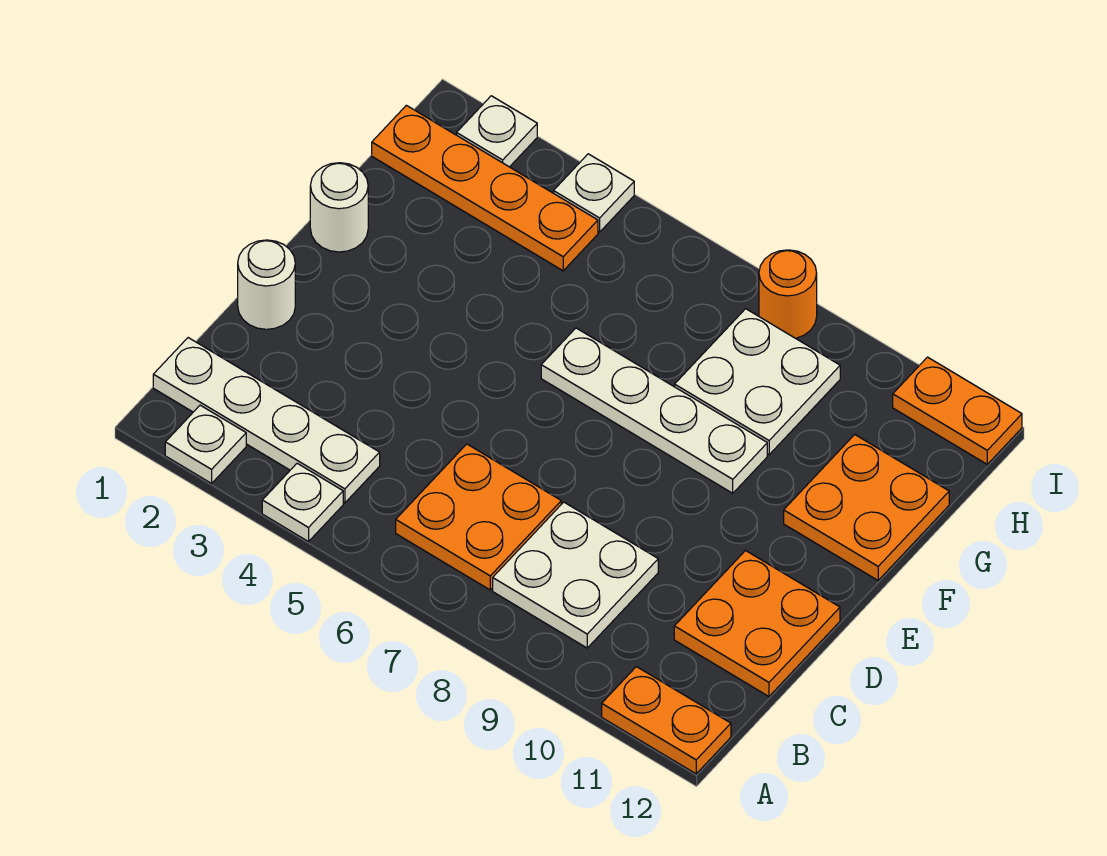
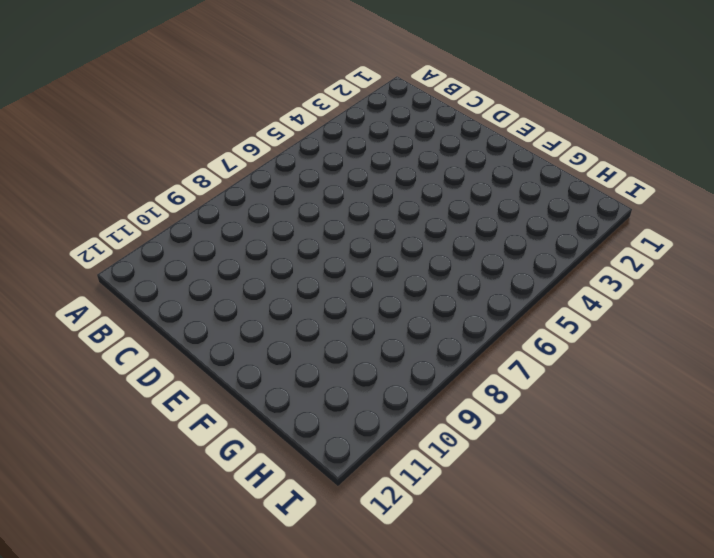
none -> white plate A2 level 1
none -> white plate A4 level 1
none -> orange plate A11:A12 level 1

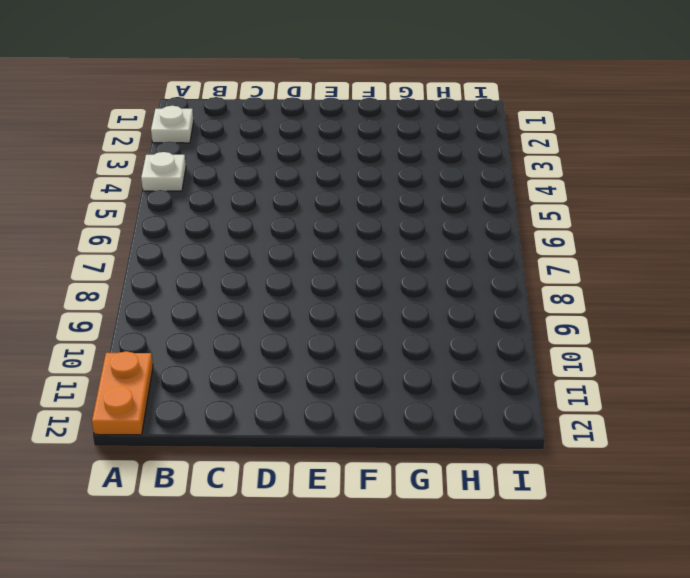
none -> white plate B1:B4 level 1
none -> orange plate B6:C7 level 1
none -> white plate B8:C9 level 1

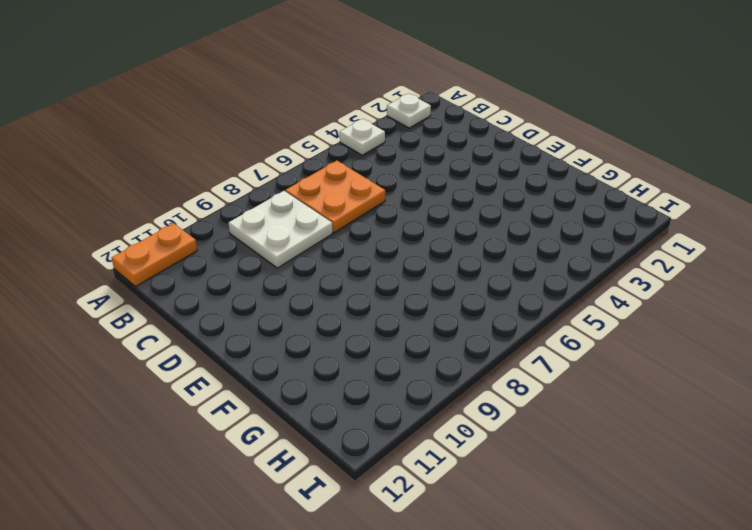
none -> white plate B1:B4 level 1
none -> orange plate C11:D12 level 1
none -> white round brick D1 level 1

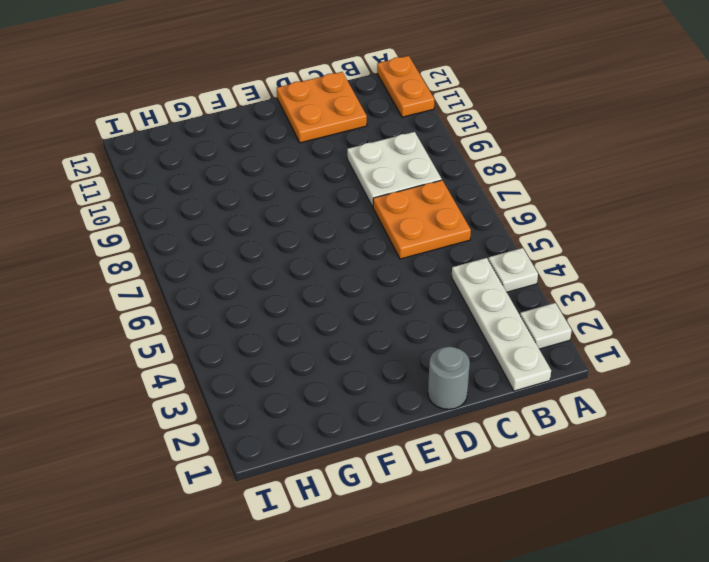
grey round brick D1 level 1 -> white round brick D1 level 1
none -> white round brick F1 level 1
none -> white plate F6:F9 level 1
none -> orange plate F11:G12 level 1

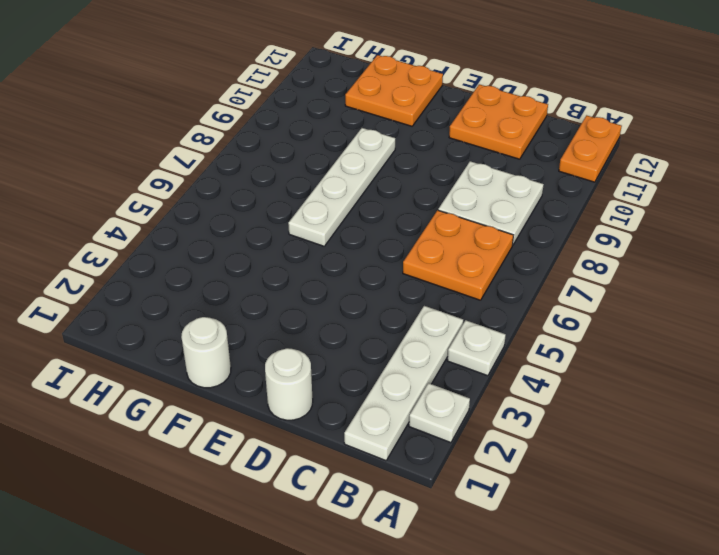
none -> white plate G8:H9 level 1
none -> orange plate H1:H4 level 1
none -> white plate I2 level 1

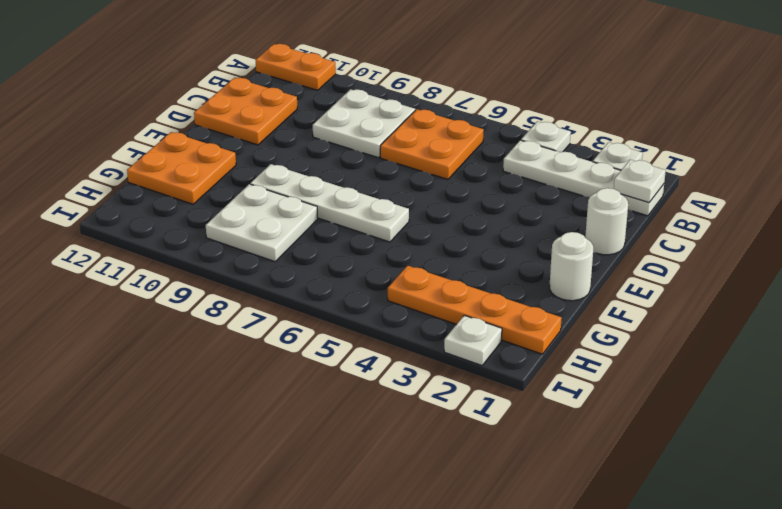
white plate B1 level 2 -> white plate I4 level 1
none -> orange round brick I8 level 1
none -> orange plate I11:I12 level 1

